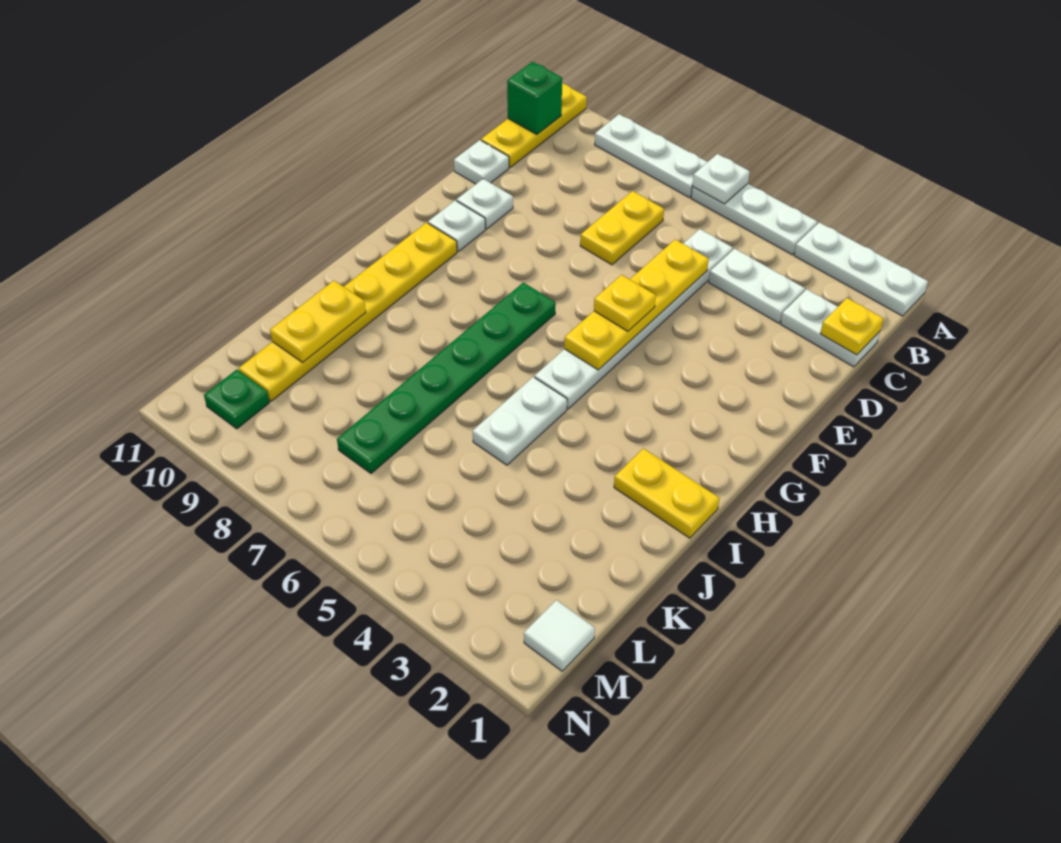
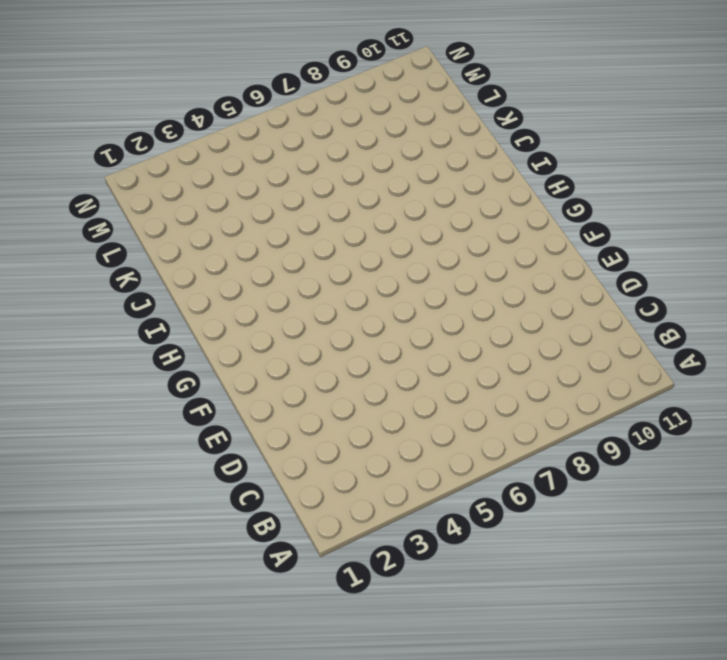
none -> white plate A1:A3 level 1
none -> white plate A4:A6 level 1
none -> white plate A7:A9 level 1

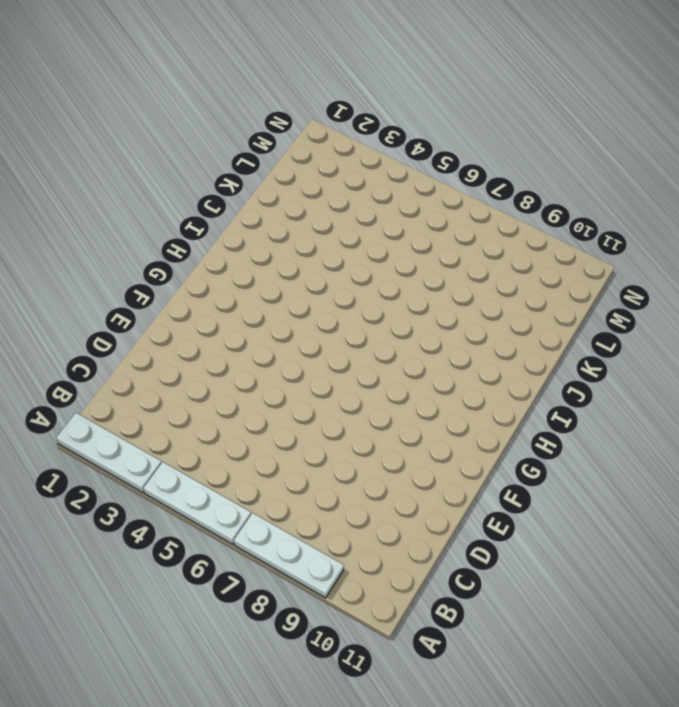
none -> yellow plate A11:C11 level 1
none -> white plate C1:C2 level 1
none -> white plate C3:C4 level 1

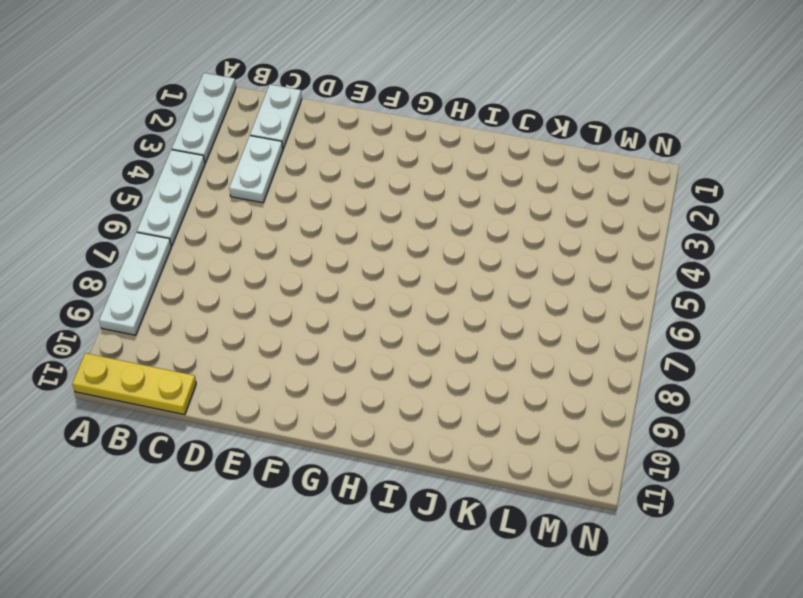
none -> white plate C5:H5 level 1
none -> yellow plate C7:D7 level 1
none -> white plate D11 level 1

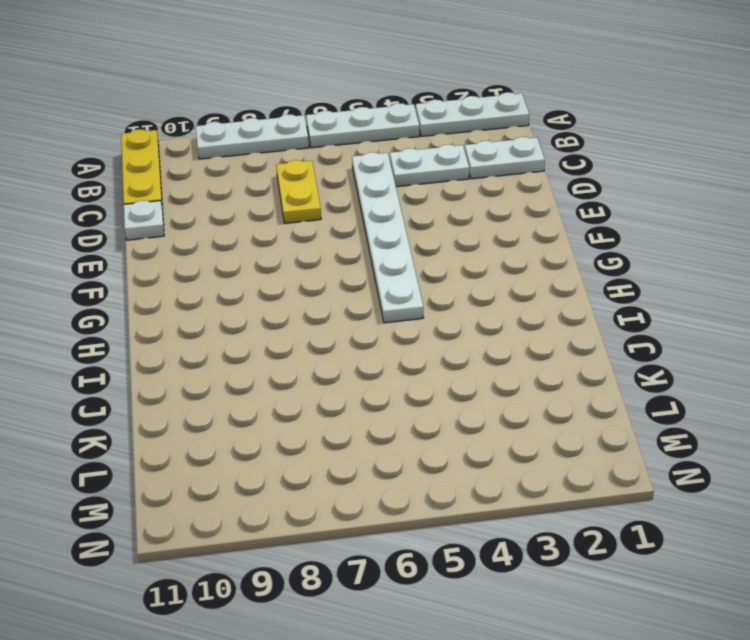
none -> white plate E10 level 1
none -> white plate F10 level 1
none -> green plate G7:L7 level 1

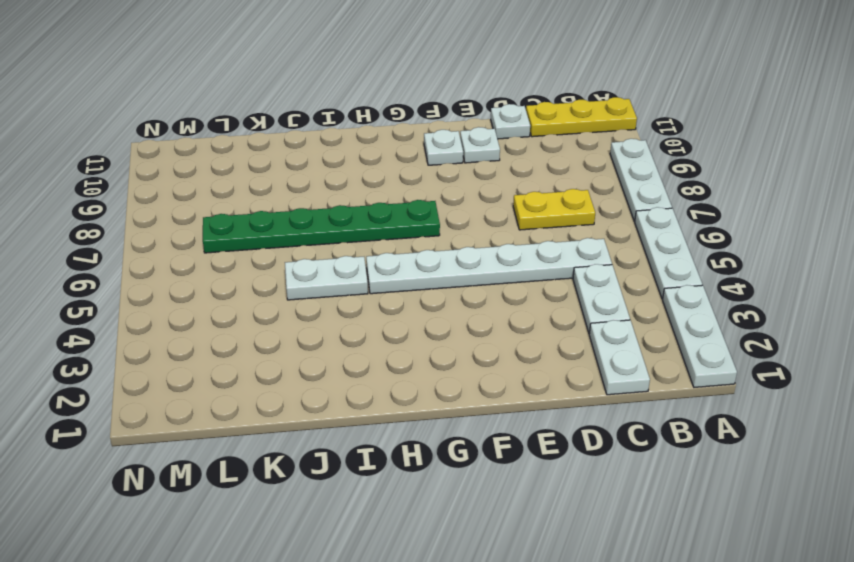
none -> yellow plate G10:L10 level 1
none -> yellow plate I1:I2 level 1
none -> white tile M1 level 1

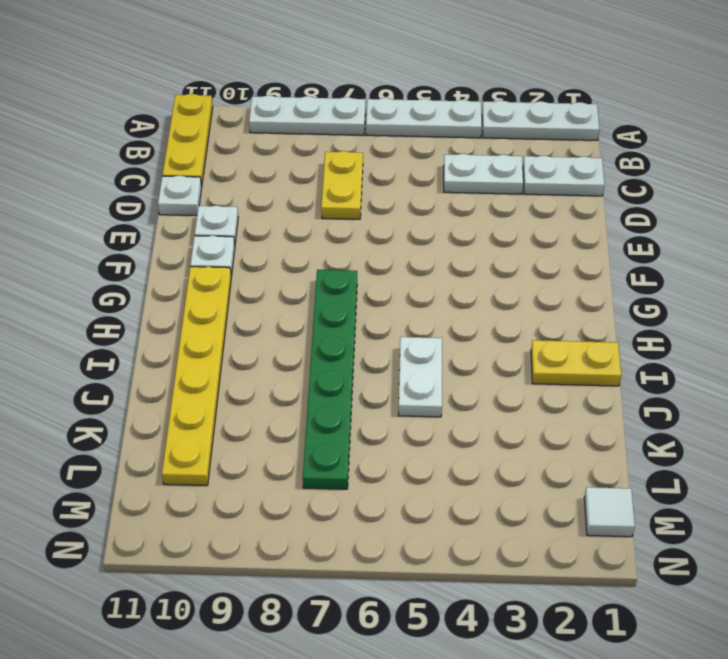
none -> white plate C5:H5 level 1
none -> green plate M10 level 1
none -> white plate A6 level 2

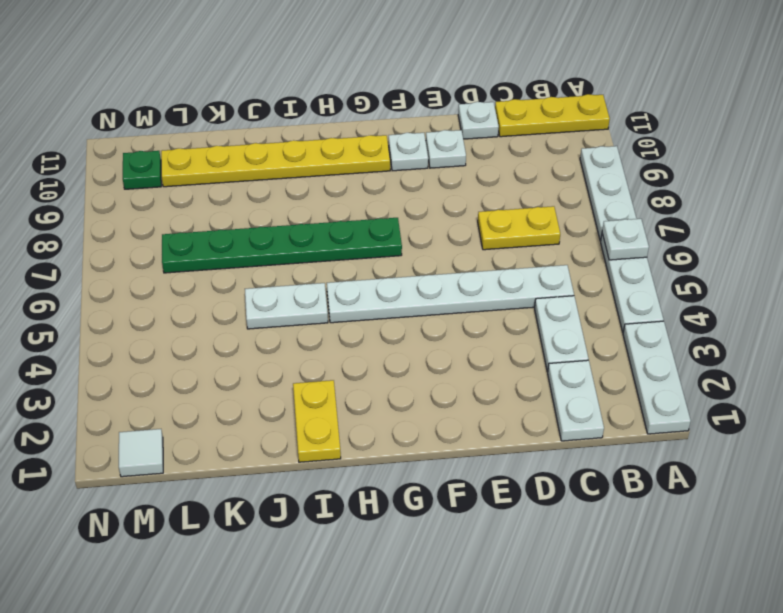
none -> green brick B11 level 2
none -> yellow plate C1 level 2
none -> yellow plate D5:G5 level 2

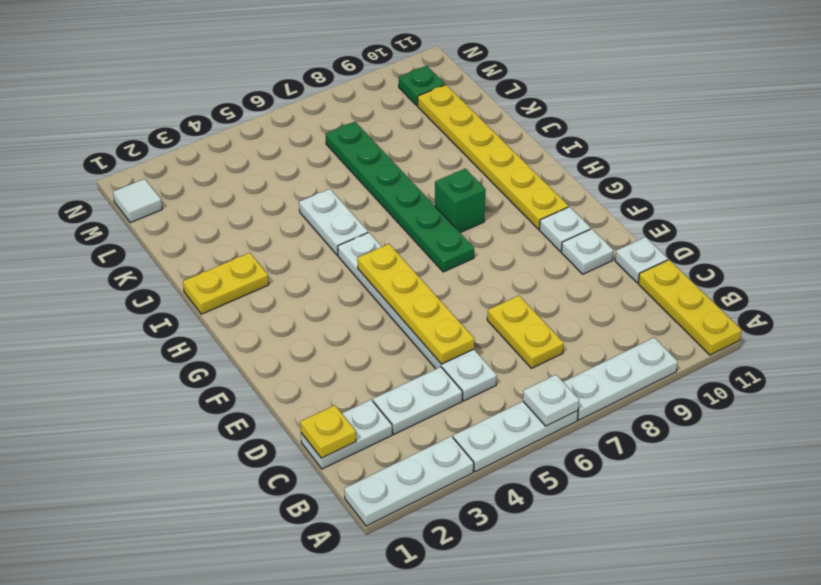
green brick H8 level 1 -> green brick B11 level 2
none -> yellow plate J10:K10 level 2
none -> yellow plate F5 level 3

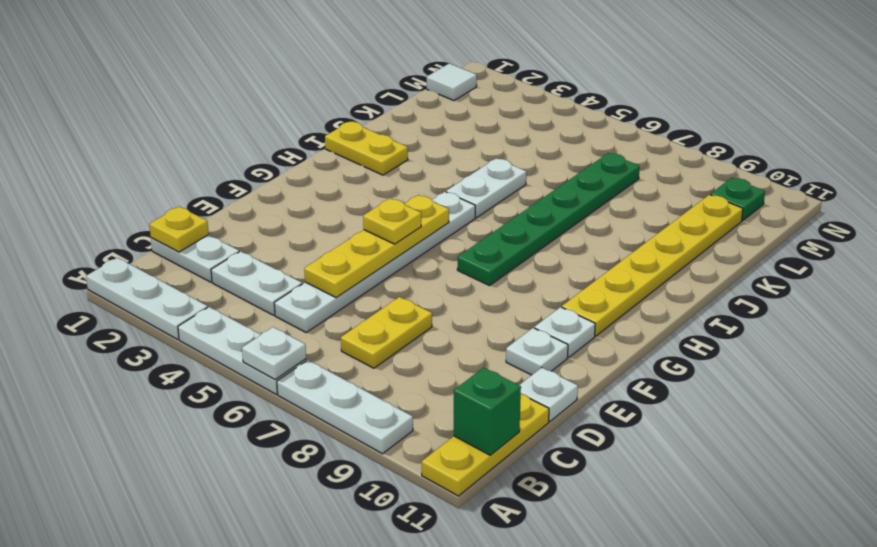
none -> yellow plate J10:K10 level 2

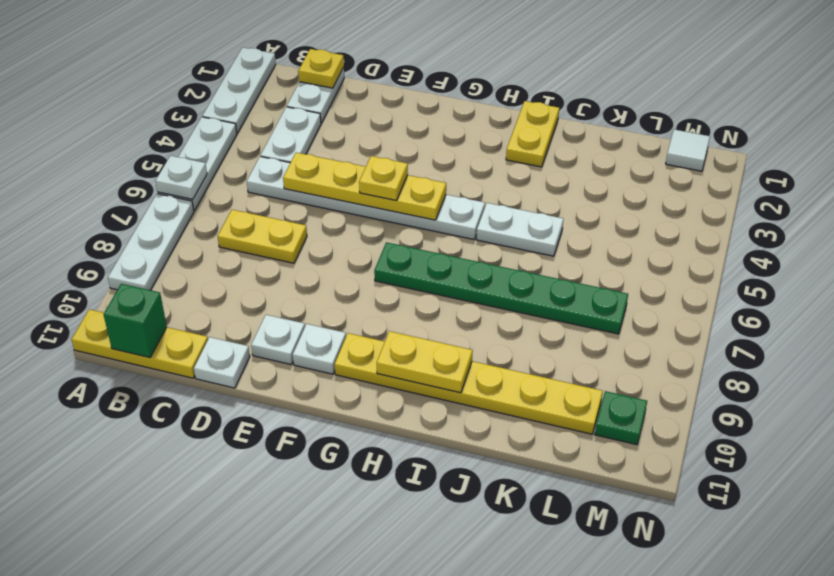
yellow plate H10:I10 level 2 -> yellow plate J10:K10 level 2

